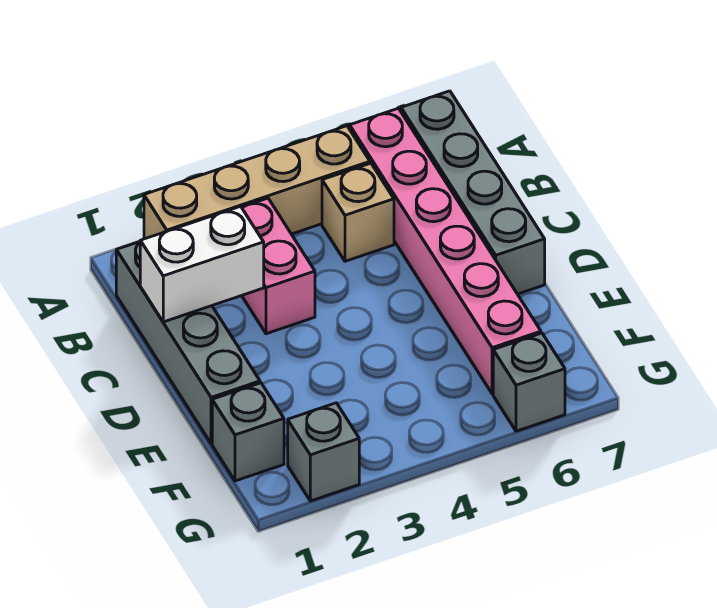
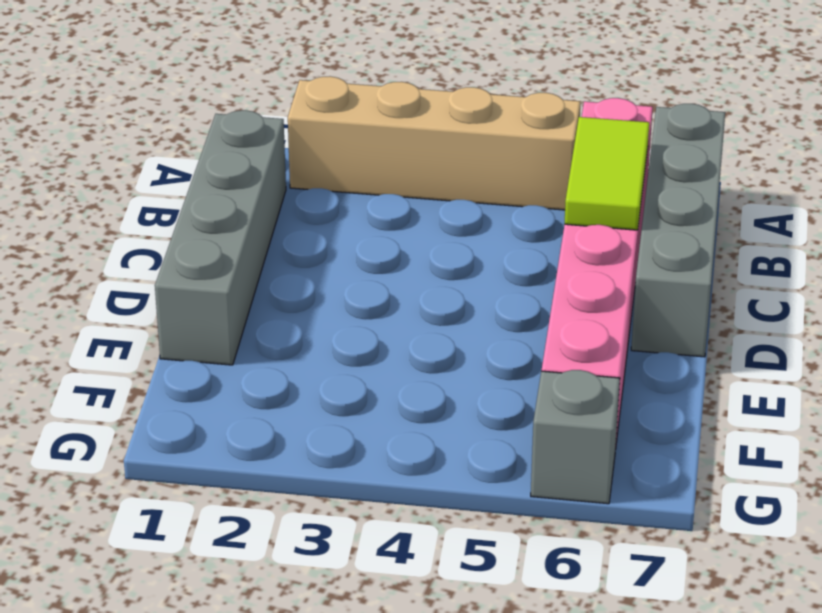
lime tile B6:C6 level 2 -> none
none -> pink brick B3:C3 level 1
none -> tan brick B5 level 1

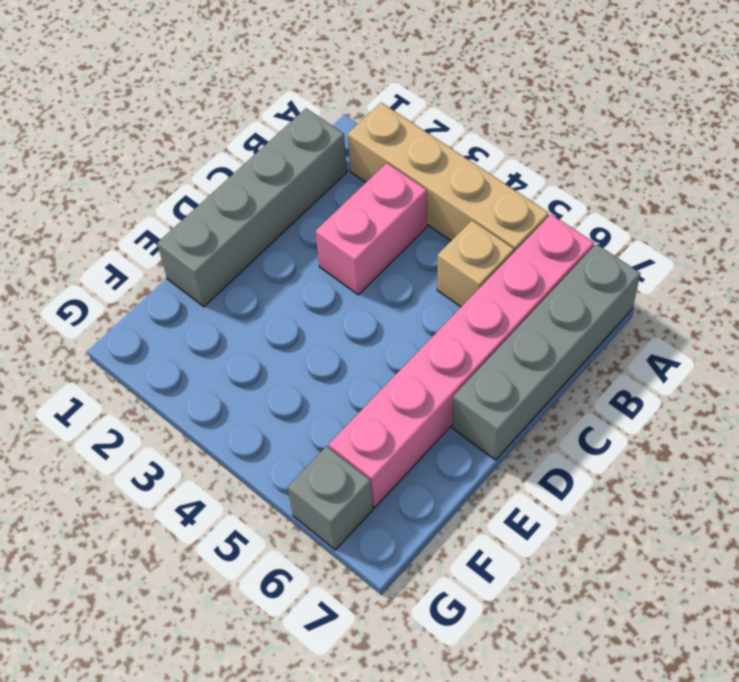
none -> grey brick F1 level 1
none -> grey brick G2 level 1

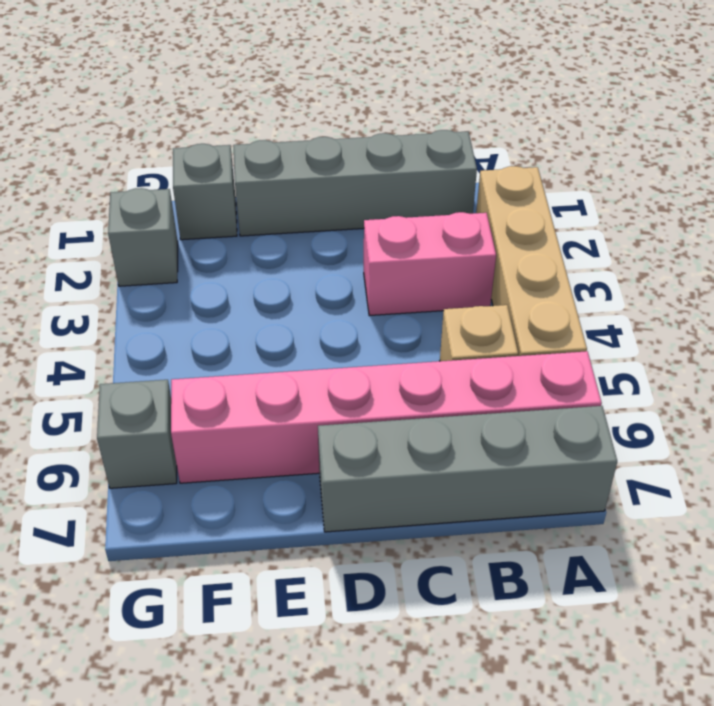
none -> white brick C1:C2 level 2

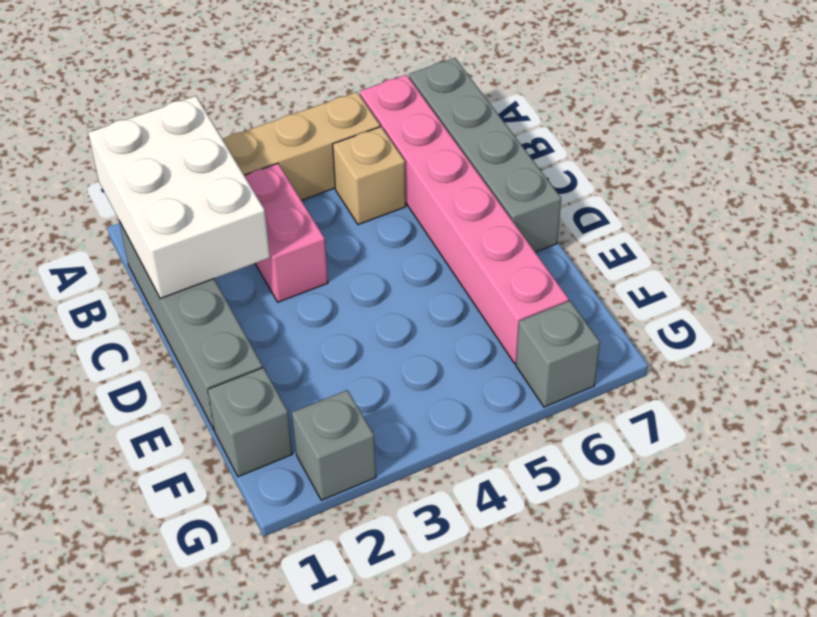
white brick A1:C2 level 2 -> white brick C1:C2 level 2

